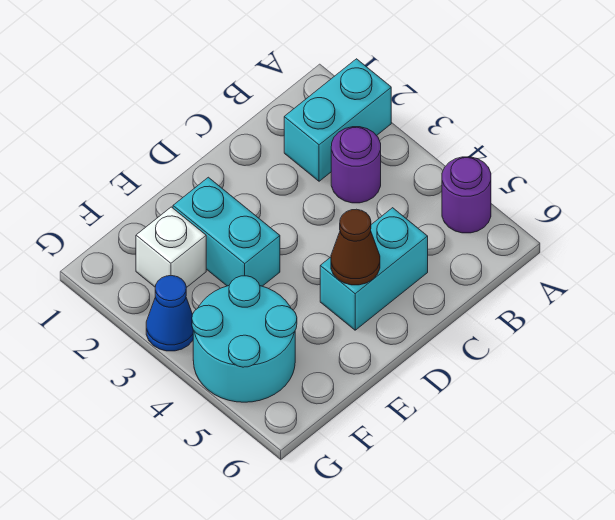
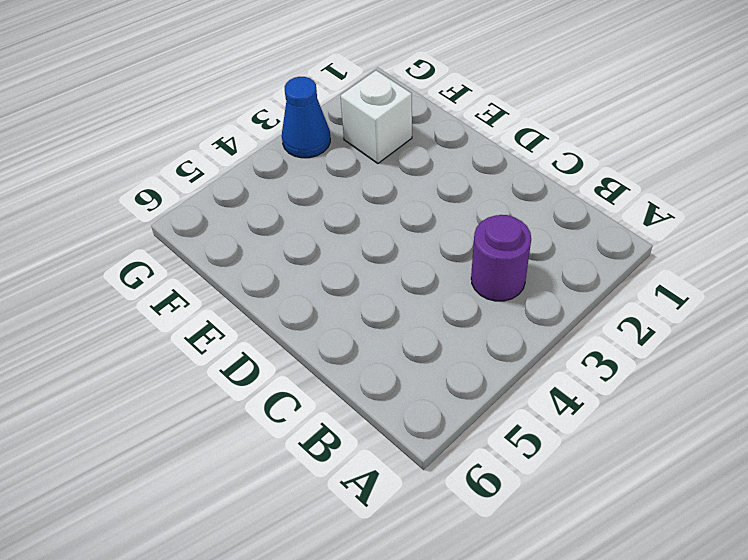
none -> cyan brick A2:B2 level 1
none -> purple round brick A5 level 1

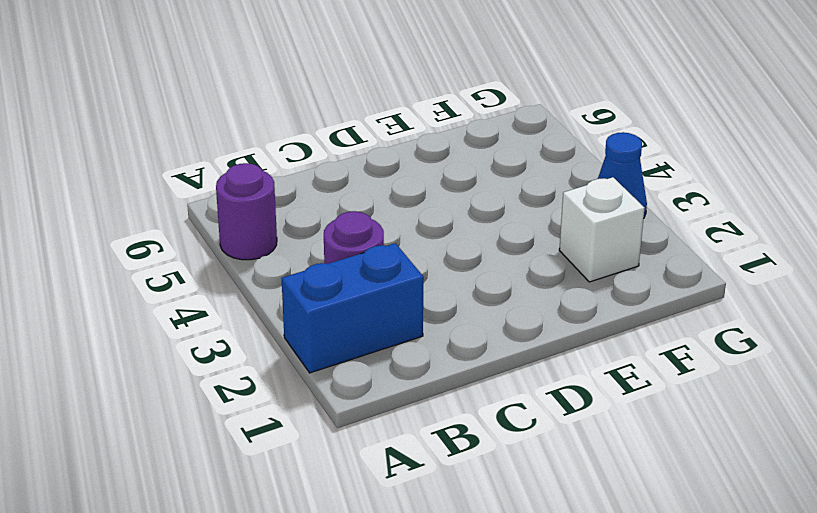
blue brick A2:B2 level 1 -> cyan brick A2:B2 level 1
none -> cyan brick C5:D5 level 1
none -> cyan brick E2:E3 level 1

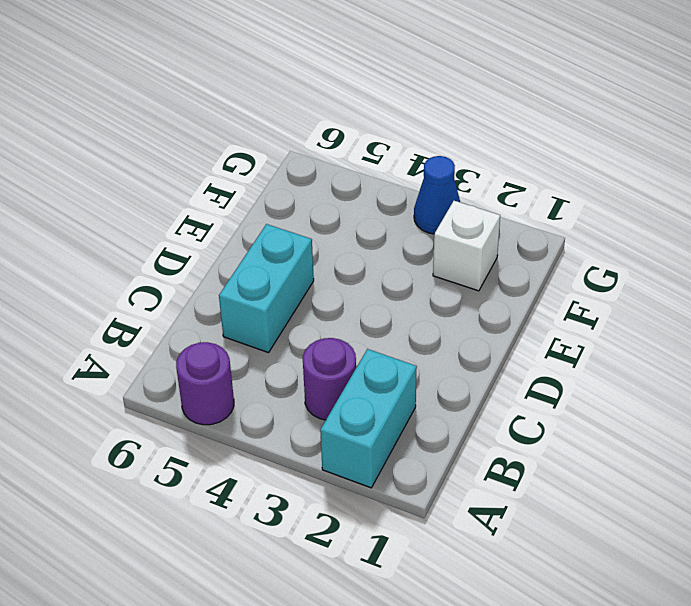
none -> cyan brick E2:E3 level 1
none -> cyan round brick F4:G5 level 1

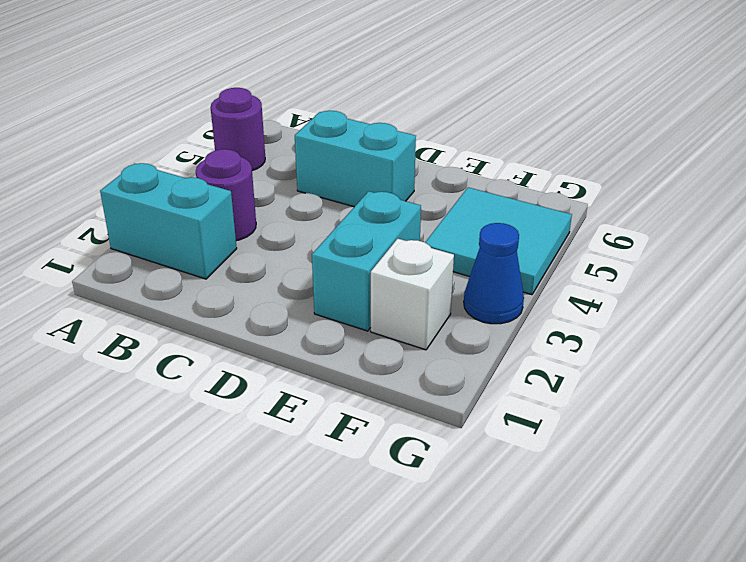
cyan tile F4:G5 level 1 -> cyan round brick F4:G5 level 1
none -> brown cone D5 level 2

